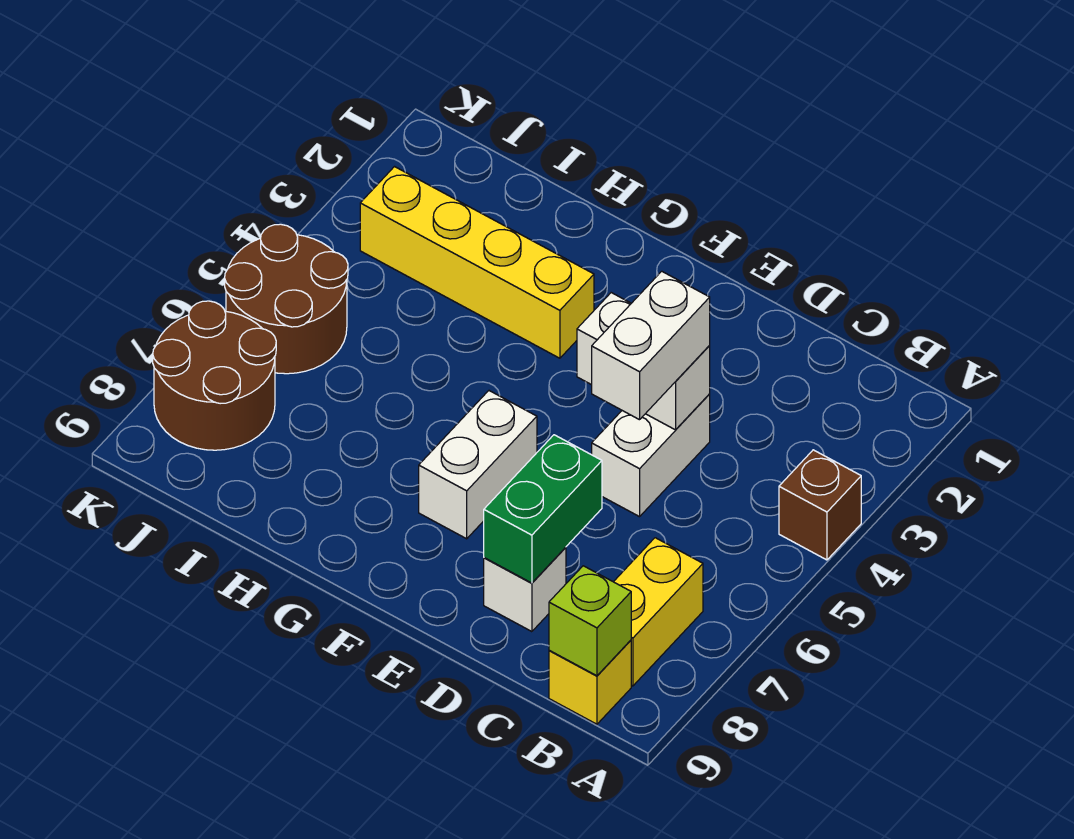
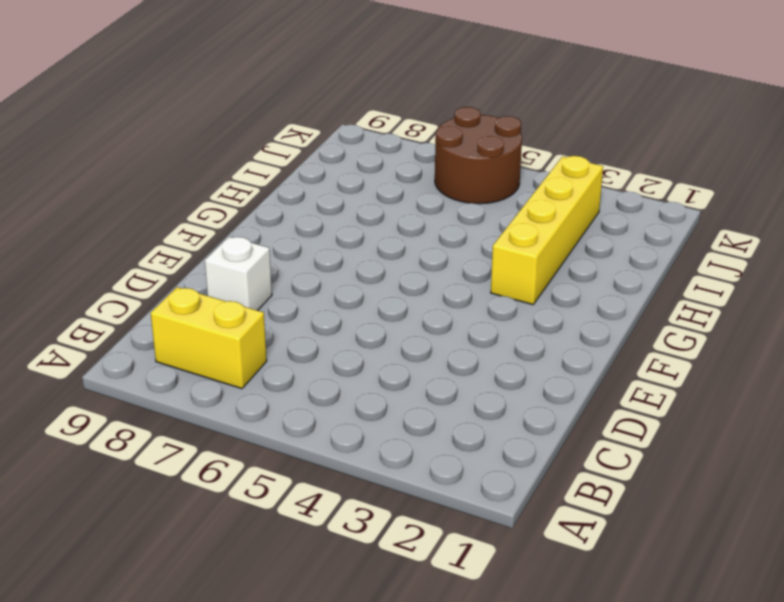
none -> brown brick A4 level 1
none -> yellow brick B9 level 1
none -> white brick D4:D5 level 1

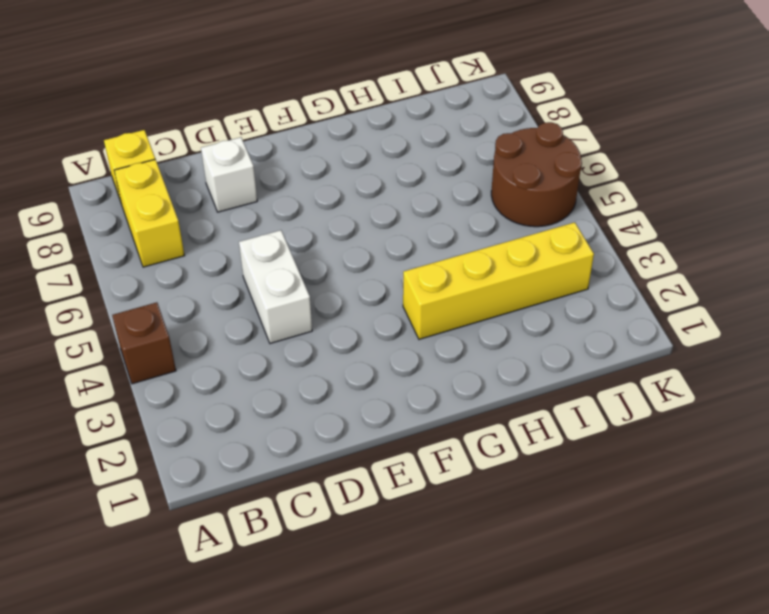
none -> white brick F6:F7 level 1
none -> brown round brick J7:K8 level 1
none -> lime brick B9 level 2

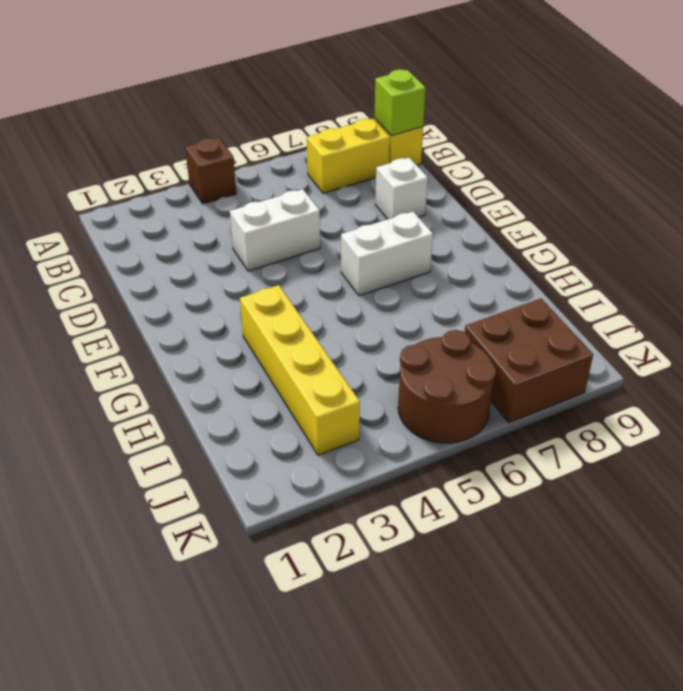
brown brick J7:K8 level 1 -> brown round brick J7:K8 level 1
none -> white brick D4:E4 level 2
none -> green brick D7:D8 level 2
none -> white brick D4:D5 level 3

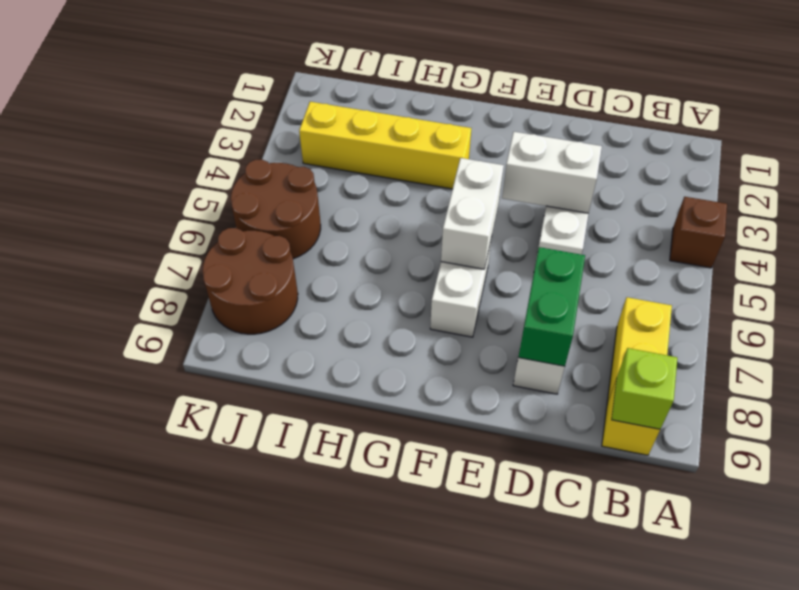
white brick F5:F6 level 2 -> white brick D4:D5 level 3

